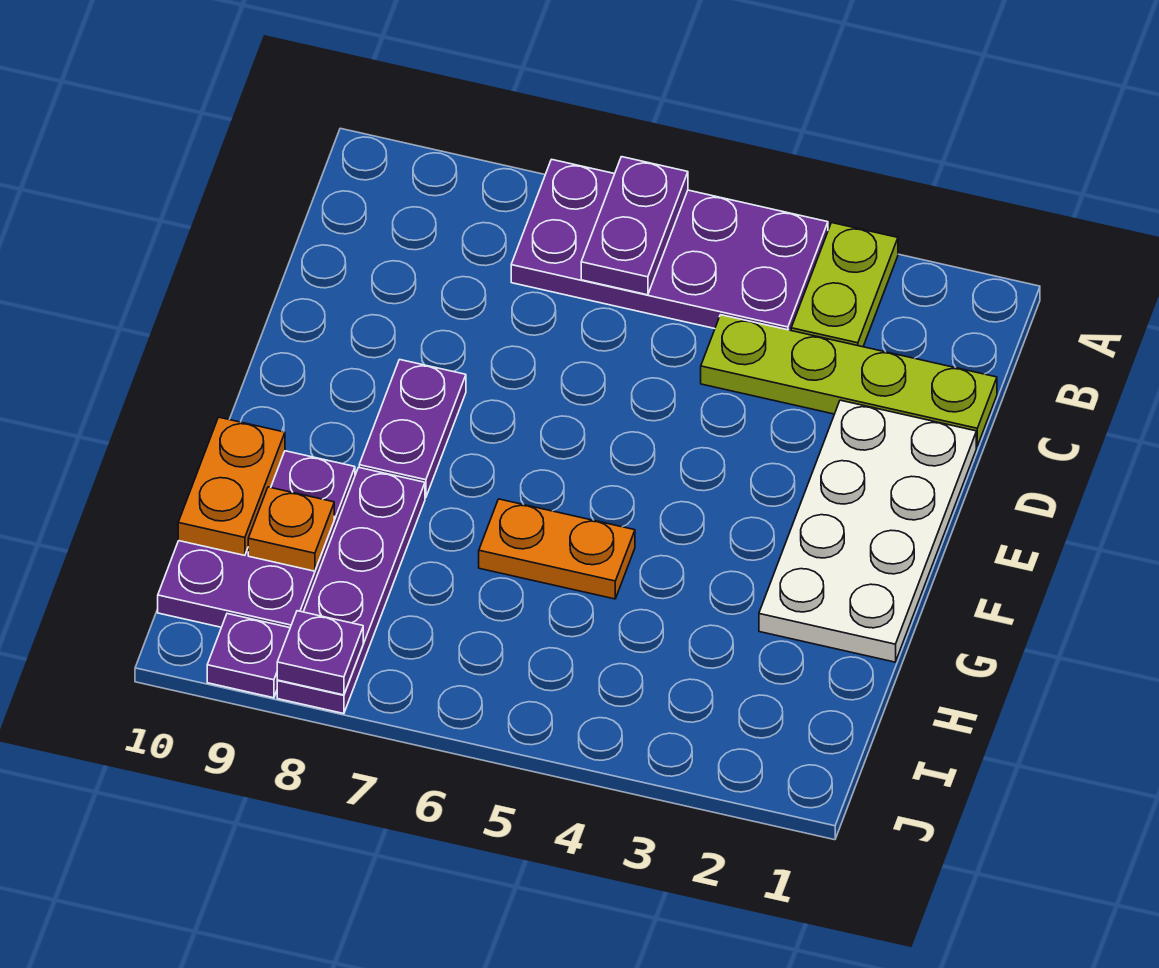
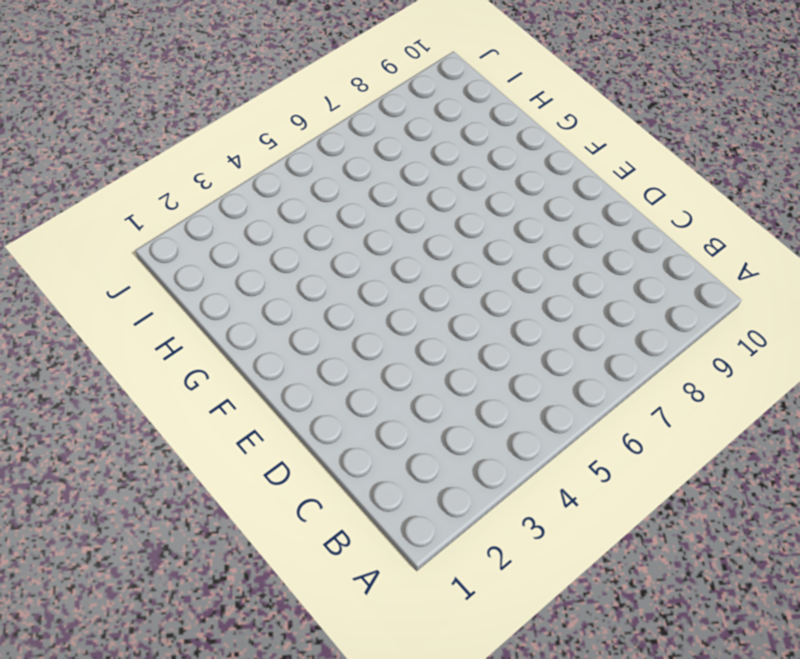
none -> lime plate A3:B3 level 1
none -> purple plate A4:B7 level 1
none -> lime plate C1:C4 level 1

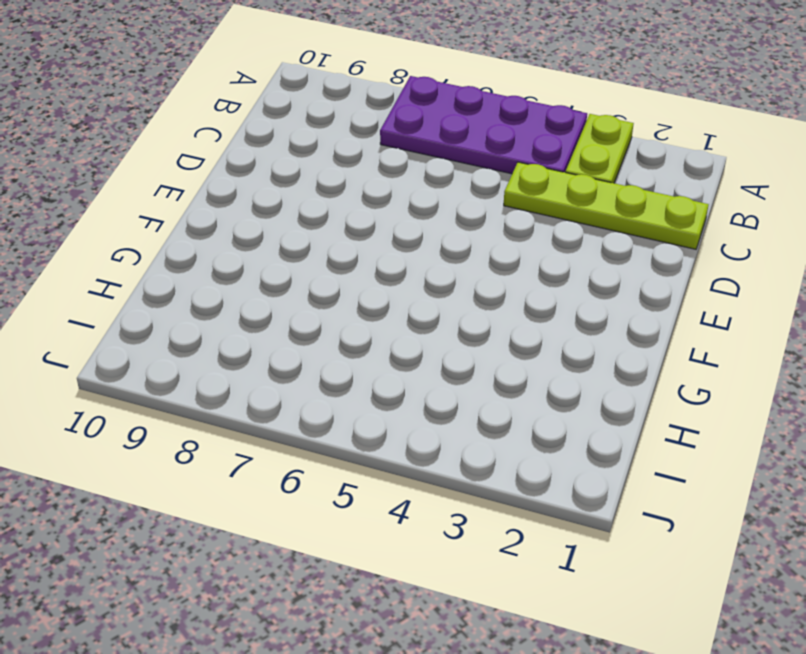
none -> white plate D1:G2 level 1
none -> purple plate E8:F8 level 1
none -> orange plate G5:G6 level 1

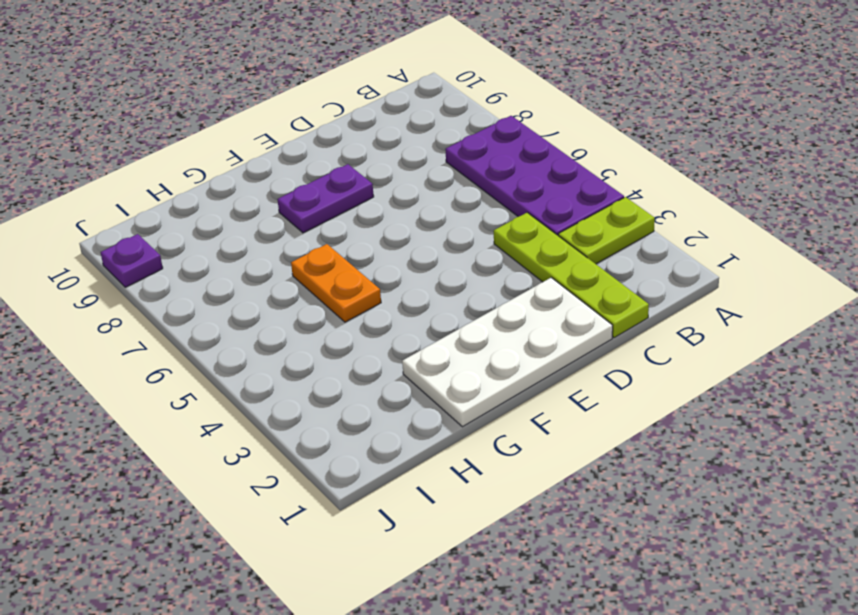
none -> purple plate G8:J8 level 1
none -> purple plate G9:I10 level 1
none -> purple plate A6:B6 level 2

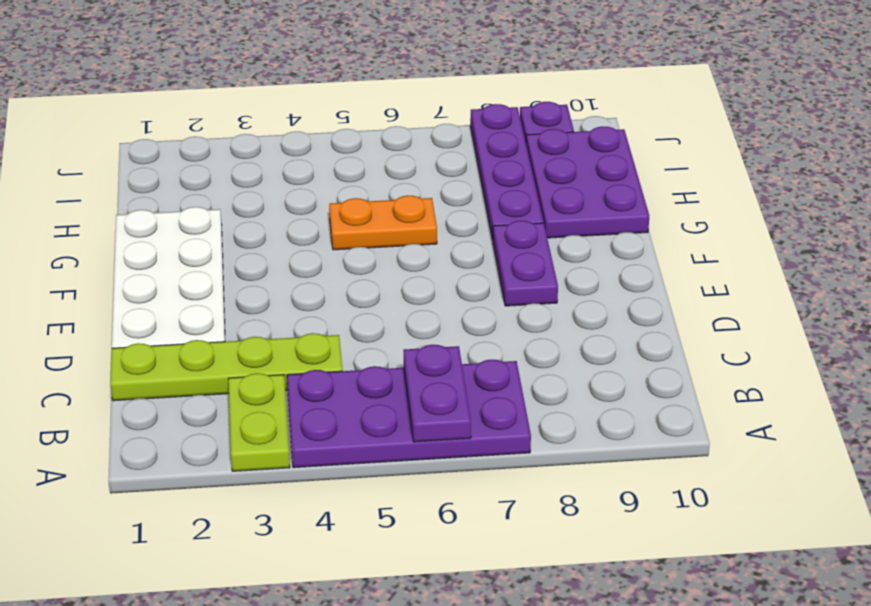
none -> orange plate G10:H10 level 2
none -> orange plate H9 level 2
none -> purple plate J8 level 2

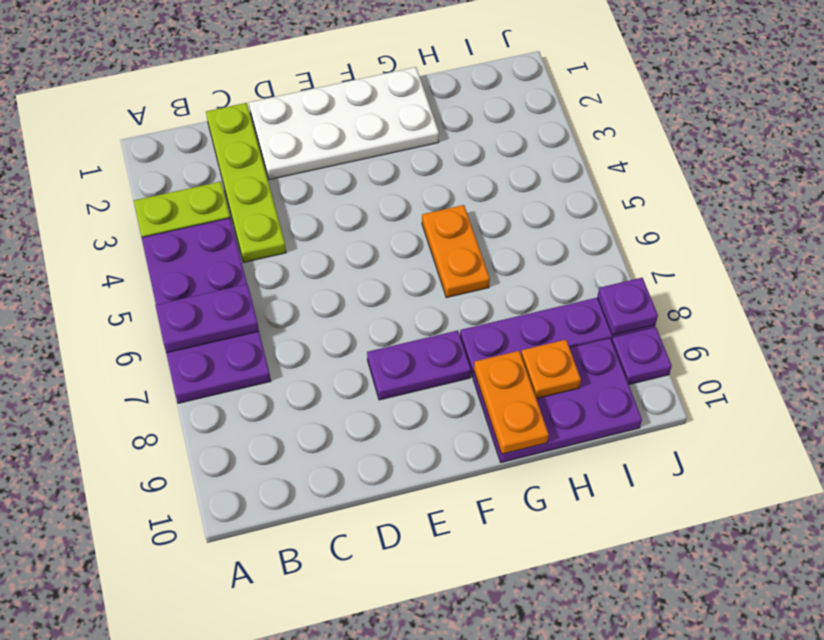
orange plate G9:G10 level 2 -> orange plate G10:H10 level 2

